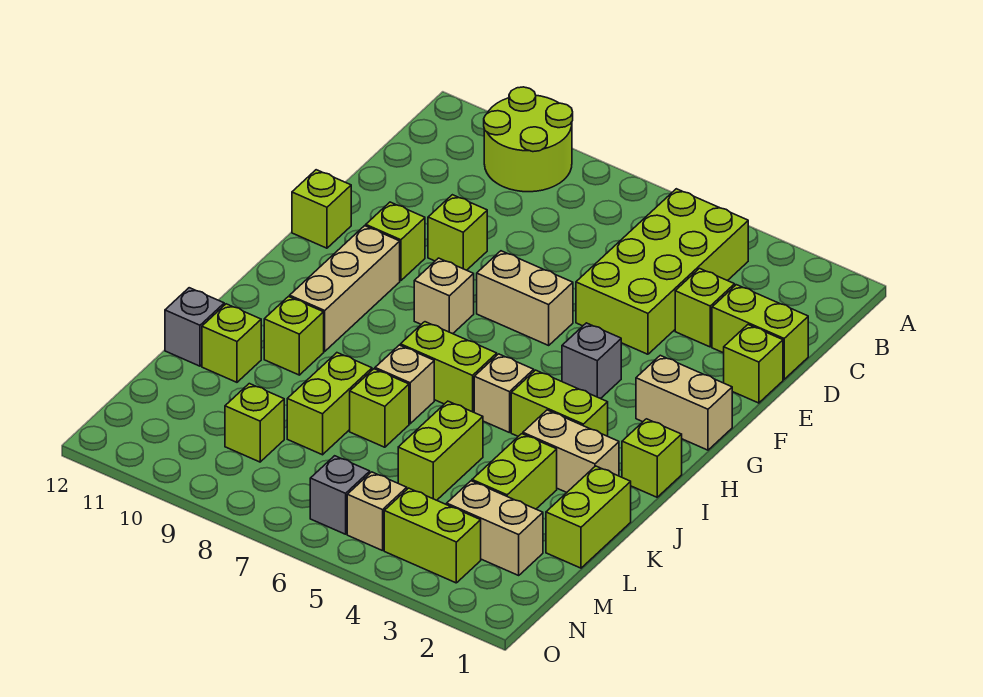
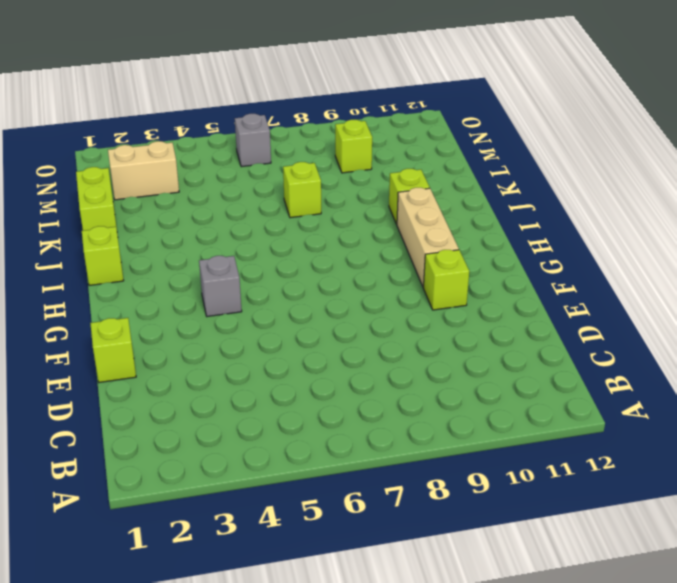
none -> lime round brick A9:B10 level 1
none -> lime brick B4:E5 level 1
none -> lime brick D1:D2 level 1
none -> lime brick D3 level 1

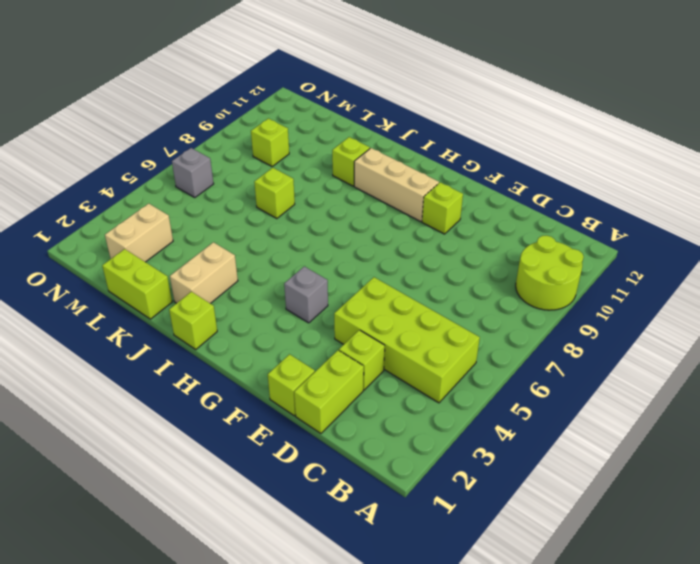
none -> lime brick E9 level 1
none -> tan brick F6:F7 level 1
none -> lime brick F12 level 1
none -> tan brick G1:G2 level 1

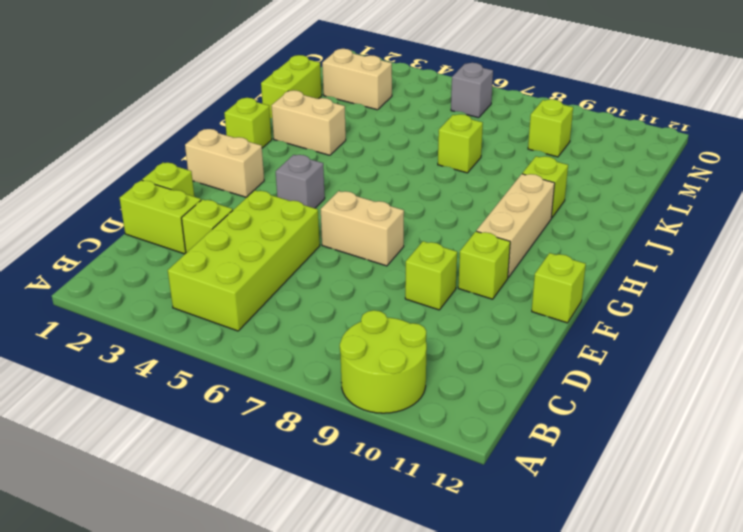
none -> tan brick G8 level 1
none -> lime brick I3:I4 level 1
none -> tan brick I5 level 1
none -> lime brick I6:I7 level 1

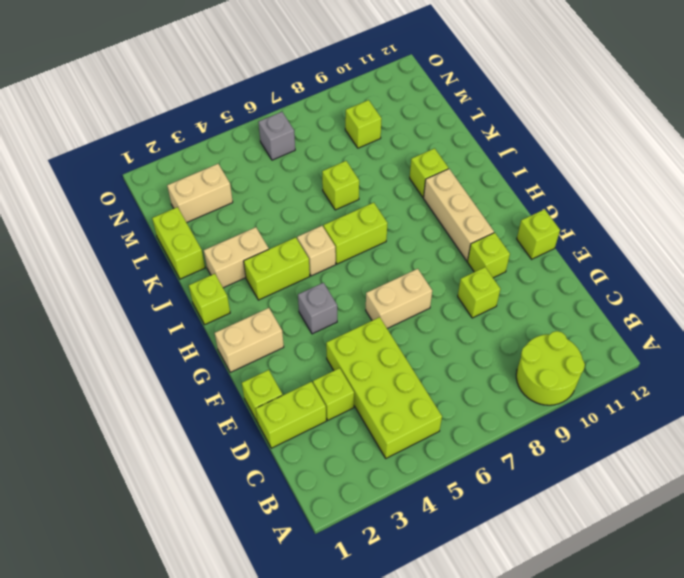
none -> tan brick G8 level 1
none -> tan brick J7 level 1
none -> lime brick K3:L3 level 1
none -> lime brick K5:L5 level 1

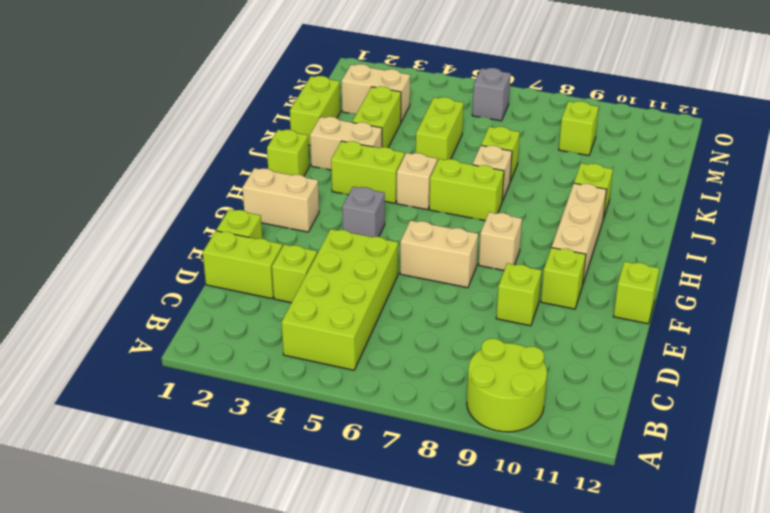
none -> lime brick K8:L8 level 1
none -> lime brick K11 level 1
none -> grey brick K12 level 1
none -> lime brick N3:N4 level 1

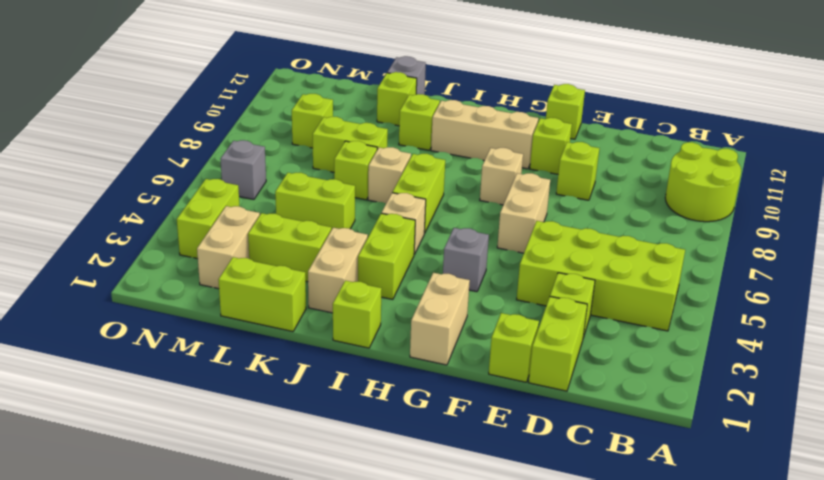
none -> tan brick N5 level 1

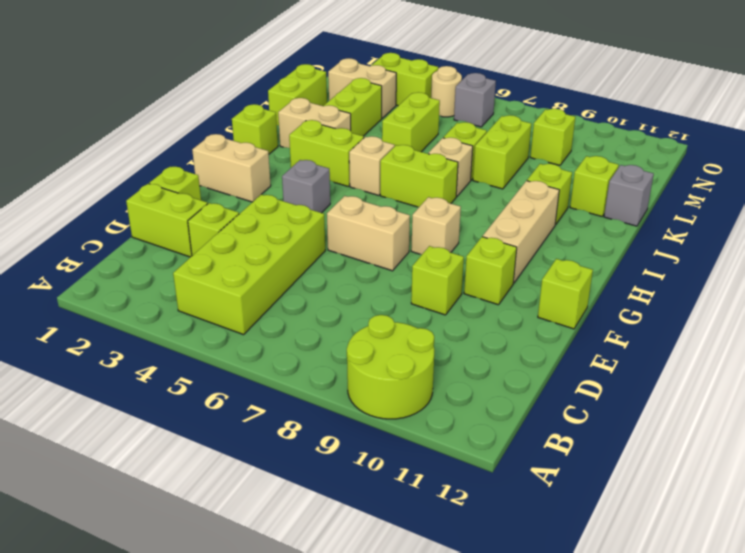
tan round brick N5 level 1 -> tan brick N5 level 1

